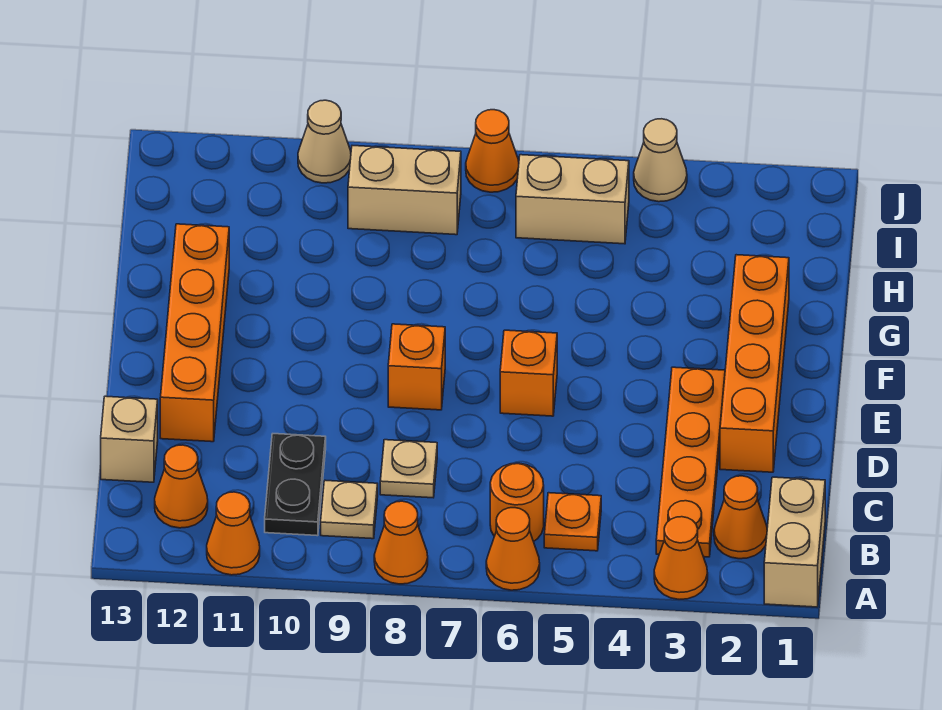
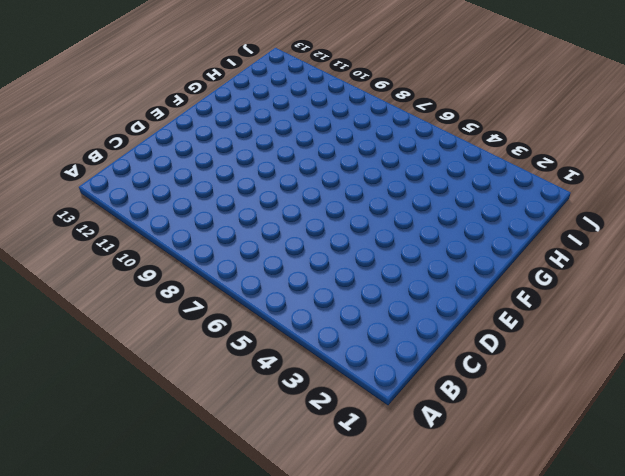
none -> tan brick A1:B1 level 1
none -> orange cone A3 level 1
none -> orange cone A6 level 1

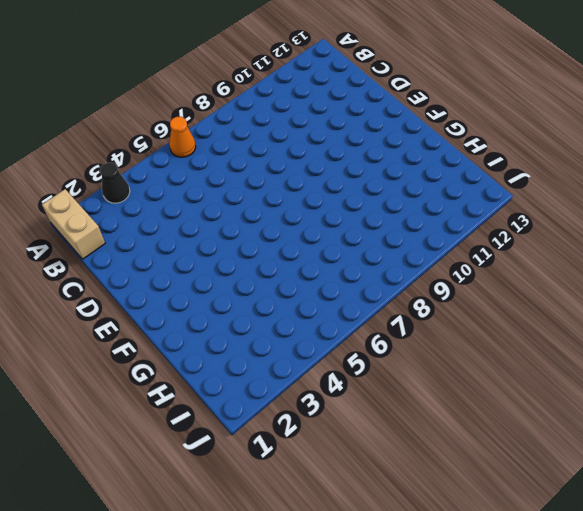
black cone A3 level 1 -> orange cone A3 level 1
none -> orange cone A8 level 1
none -> orange cone A11 level 1
none -> orange cone B2 level 1

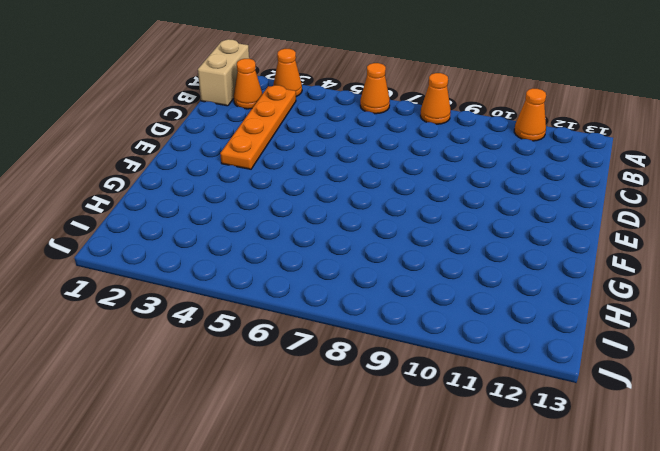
none -> orange plate B5 level 1
none -> orange round brick B6 level 1
none -> tan plate B9 level 1

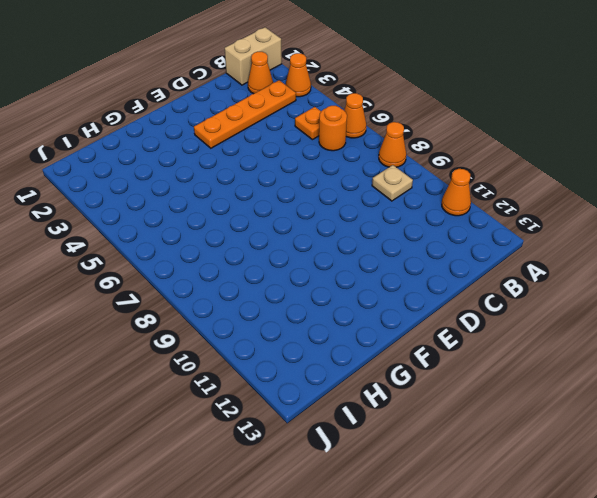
none -> black plate B10:C10 level 1
none -> orange cone B12 level 1
none -> tan plate C8 level 1

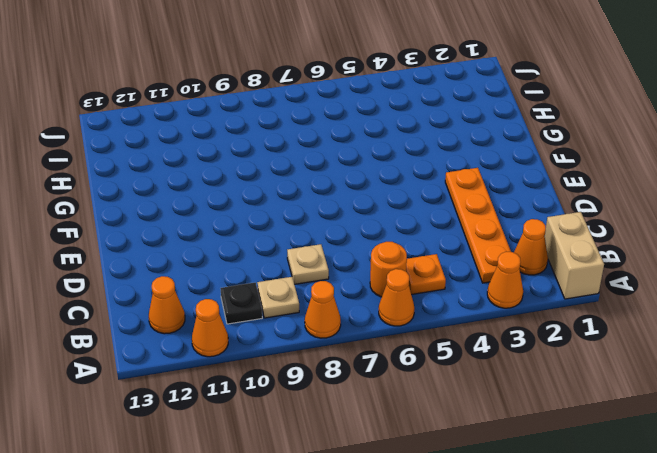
black plate B10 level 1 -> black plate B10:C10 level 1
none -> tan brick C13 level 1
none -> orange brick D2:G2 level 1
none -> orange brick D12:G12 level 1

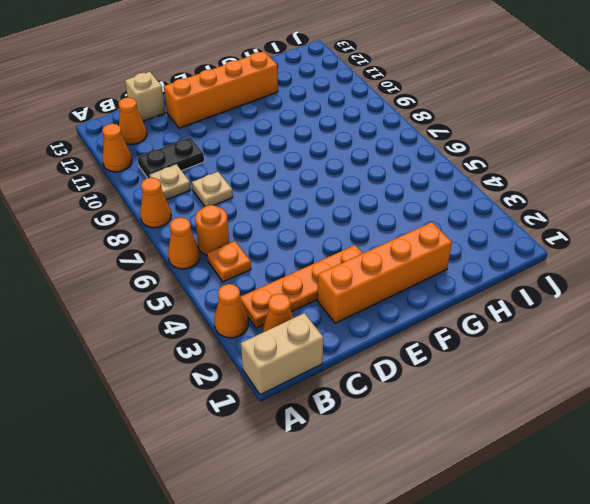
none -> orange brick E6 level 1
none -> orange brick E8 level 1
none -> tan brick I5:I6 level 1

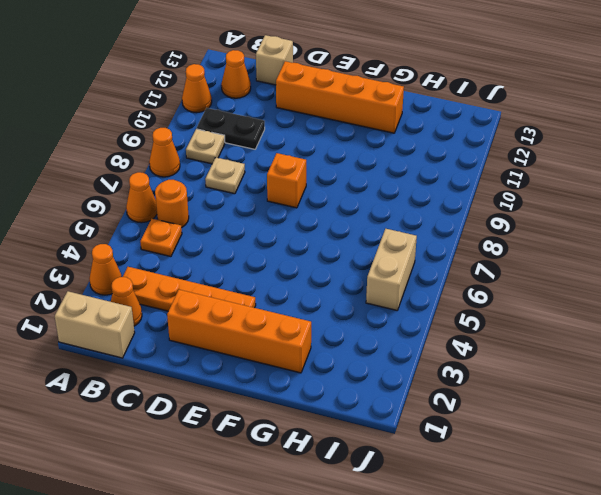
none -> orange brick E6 level 1
none -> tan brick I8:I9 level 1
none -> tan cone J4 level 1

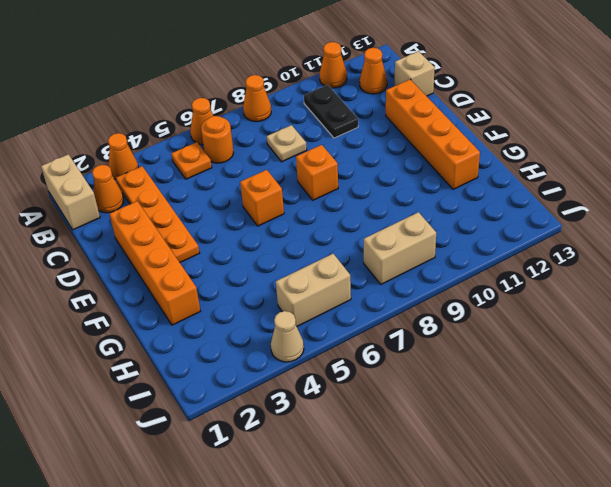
none -> tan plate B9 level 1
none -> orange cone J7 level 1
none -> tan cone J10 level 1

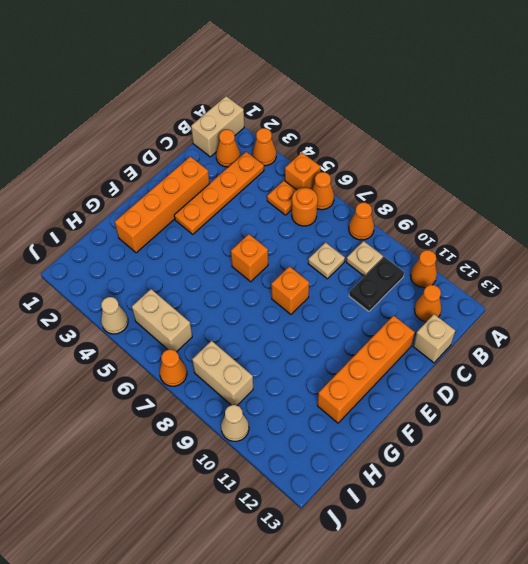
orange brick A5 level 1 -> none

